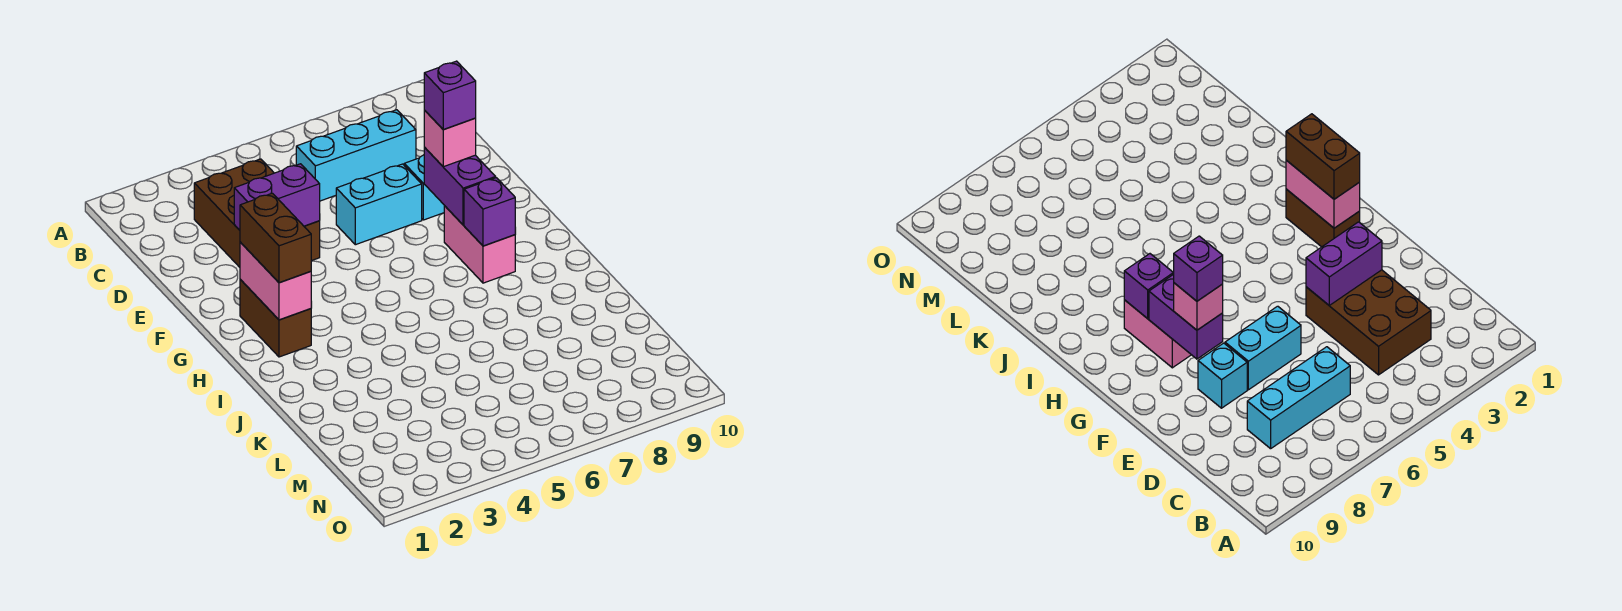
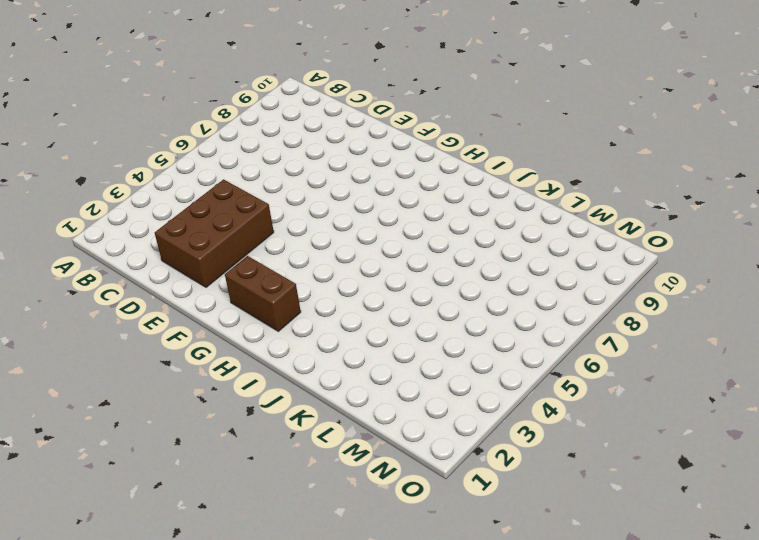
brown brick D2:E4 level 1 -> brown brick C3:E4 level 1
none -> cyan brick C6:C8 level 1
none -> cyan brick E6:E7 level 1
none -> cyan brick E8 level 1

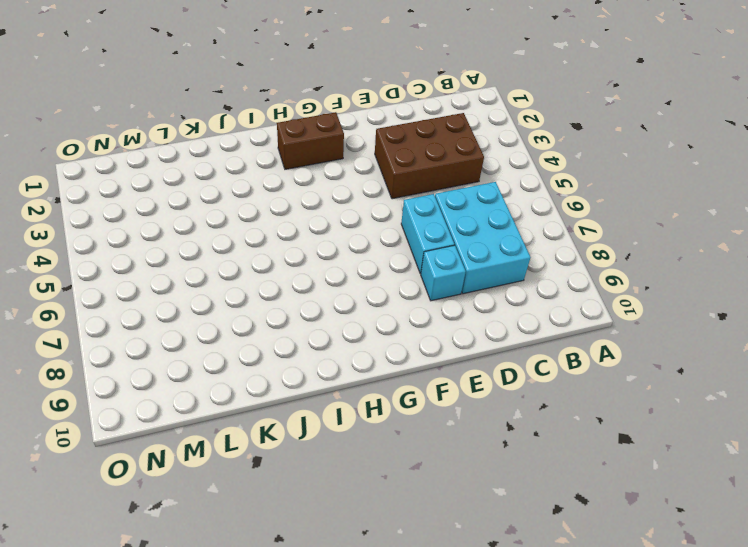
cyan brick C6:D8 level 1 -> cyan brick C6:C8 level 1
none -> pink brick G8:H8 level 1
none -> purple brick E3:E4 level 2
none -> purple brick F8:G8 level 2

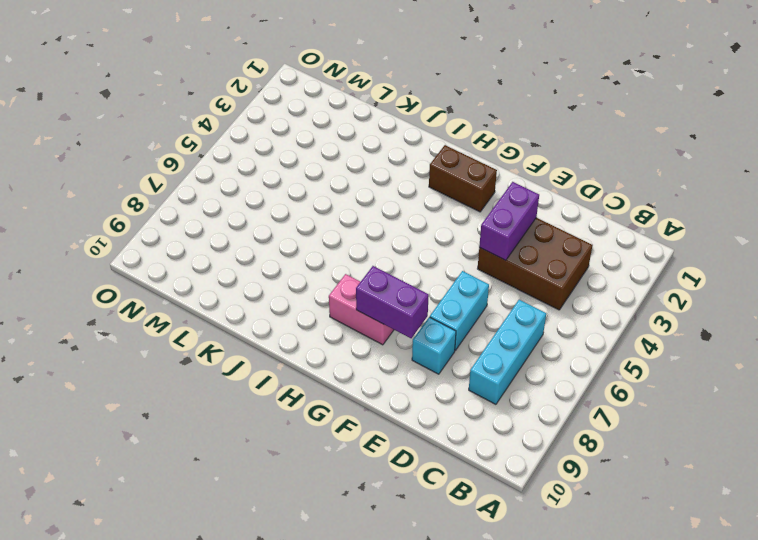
none -> pink brick G2:H2 level 2
none -> purple brick H8 level 2
none -> pink brick F8 level 3

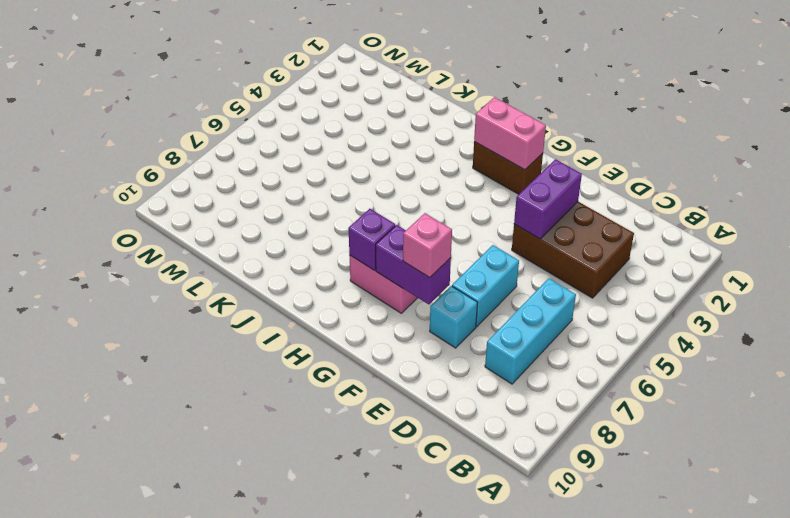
none -> brown brick G2:H2 level 3
none -> purple brick F8 level 4

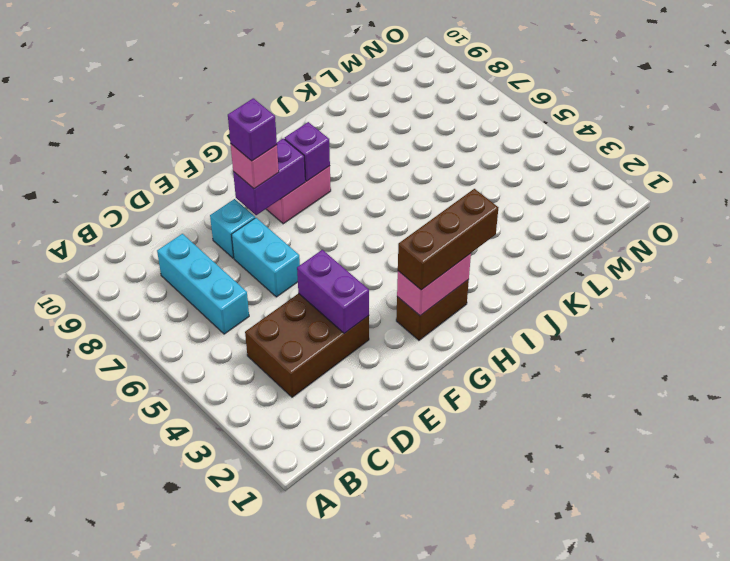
brown brick G2:I2 level 3 -> brown brick G2:H2 level 3

